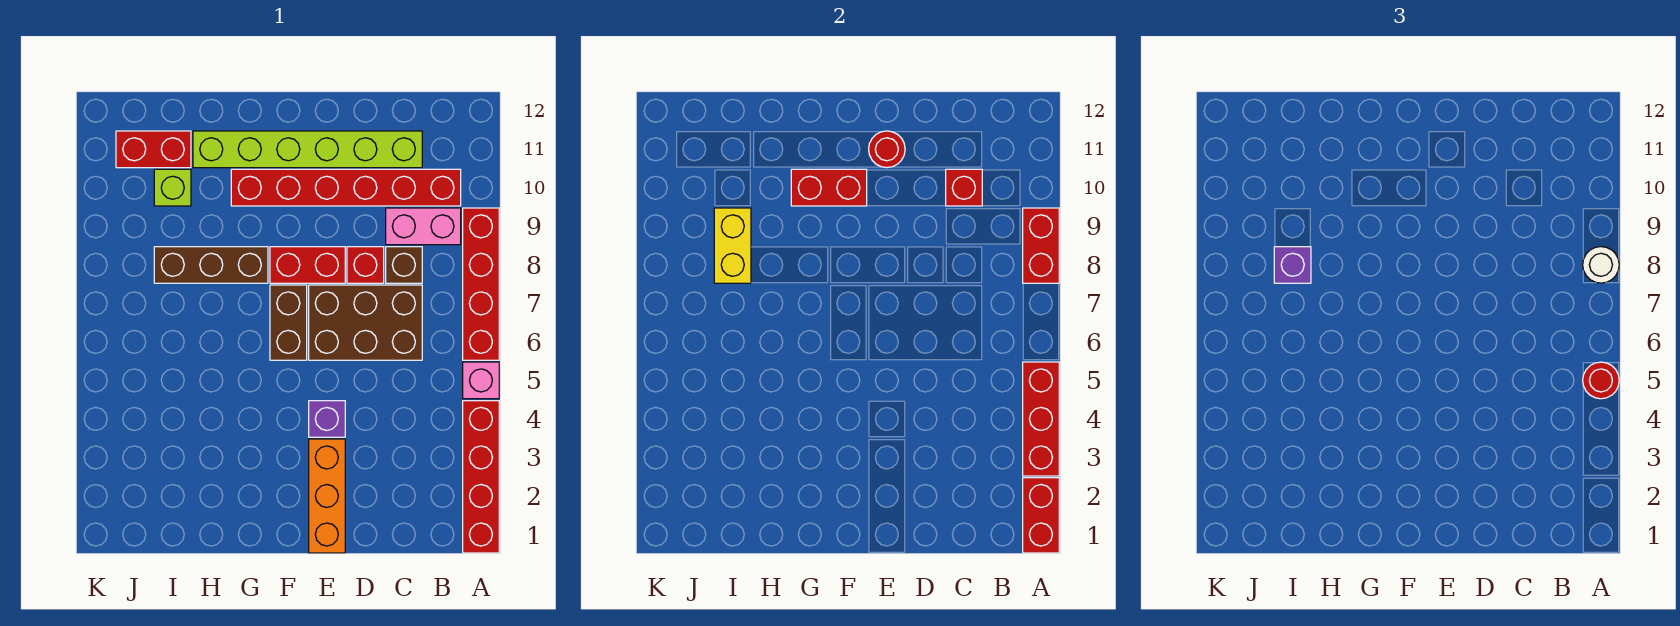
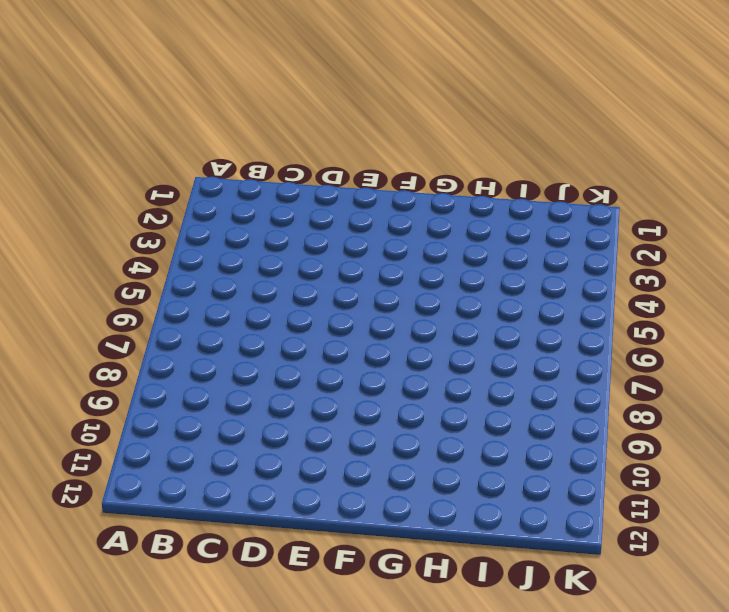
none -> red brick A1:A4 level 1
none -> pink brick A5 level 1
none -> red brick A6:A9 level 1

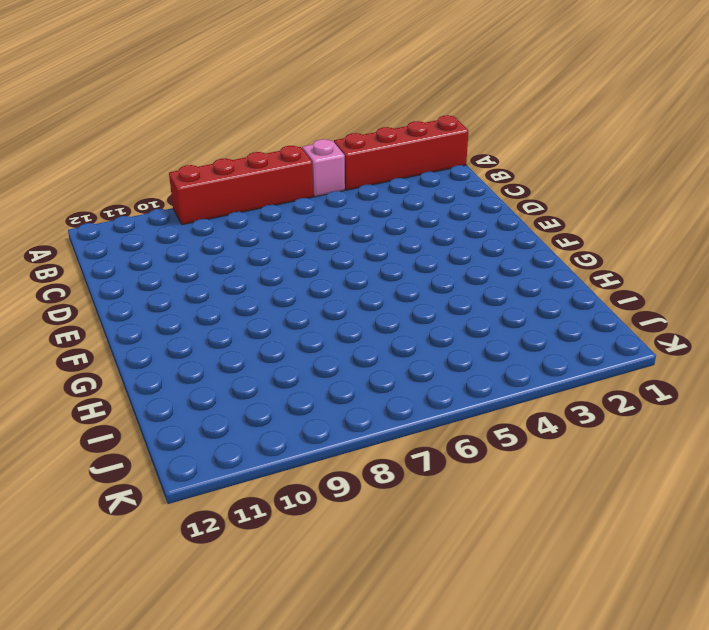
none -> pink brick B9:C9 level 1
none -> red brick B10:G10 level 1
none -> brown brick C6:E7 level 1

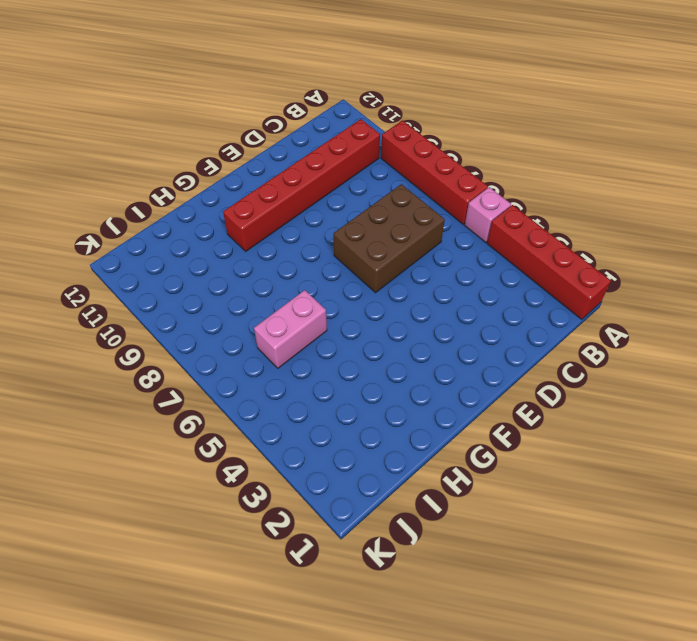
pink brick H6:I6 level 1 -> pink brick B9:C9 level 1
none -> brown brick C8 level 1
none -> lime brick C11:H11 level 1
none -> red brick D8 level 1

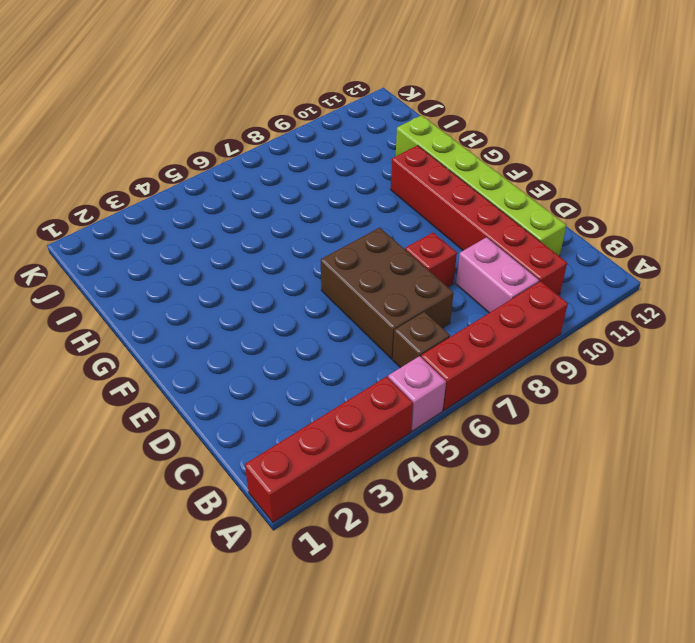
brown brick B6 level 1 -> brown brick C8 level 1
none -> orange brick E1:E3 level 1
none -> purple brick E4 level 1
none -> red brick E8:F8 level 1

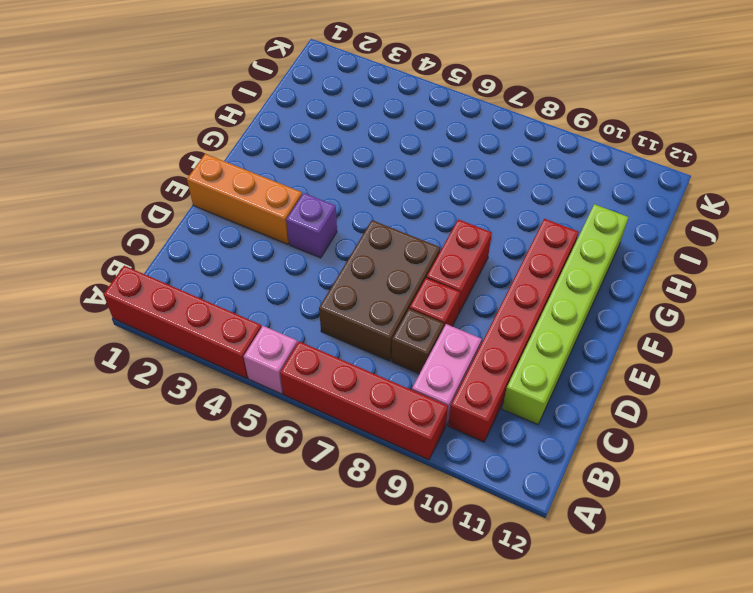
none -> brown brick F6:F7 level 1
none -> brown brick G8:I8 level 1
none -> lime brick I10 level 1

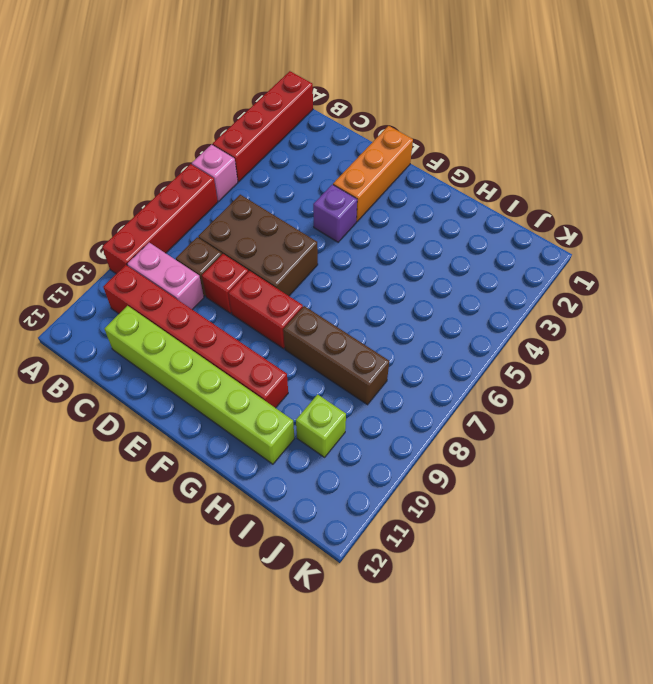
none -> brown brick F6:F7 level 1
none -> red brick I11:J11 level 1
none -> red brick A1:A2 level 2

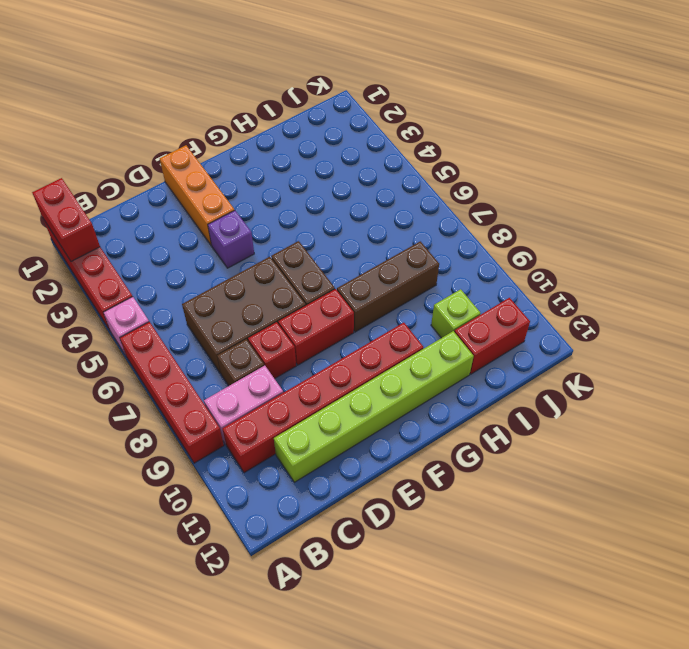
none -> red brick A3:A5 level 2
none -> red brick A8:A9 level 2
none -> red brick C10 level 2

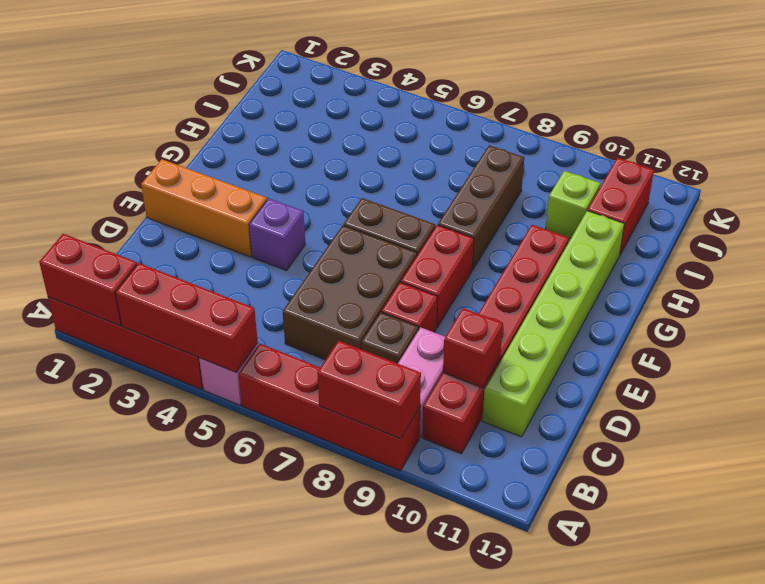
none -> red round brick E11 level 2
none -> red brick F10:G10 level 2
none -> yellow brick I8:I9 level 2

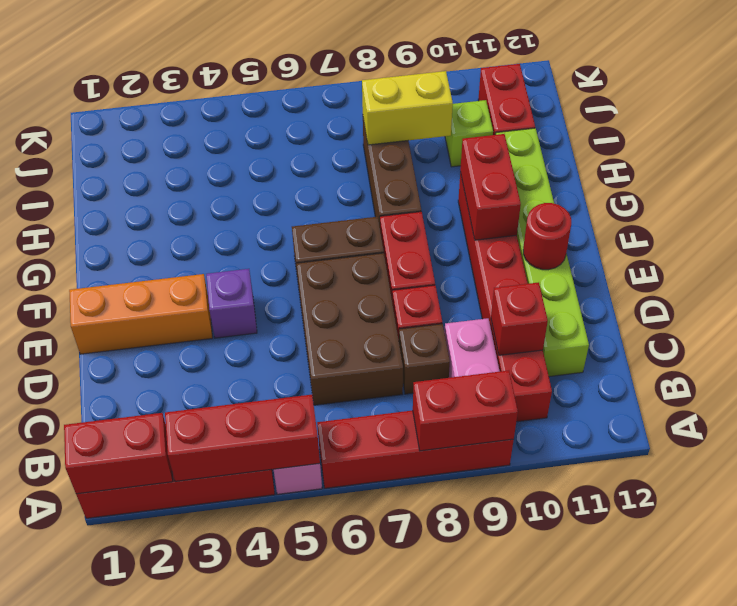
none -> red round brick A5 level 3
none -> white round brick A8 level 3
none -> purple brick I8 level 3

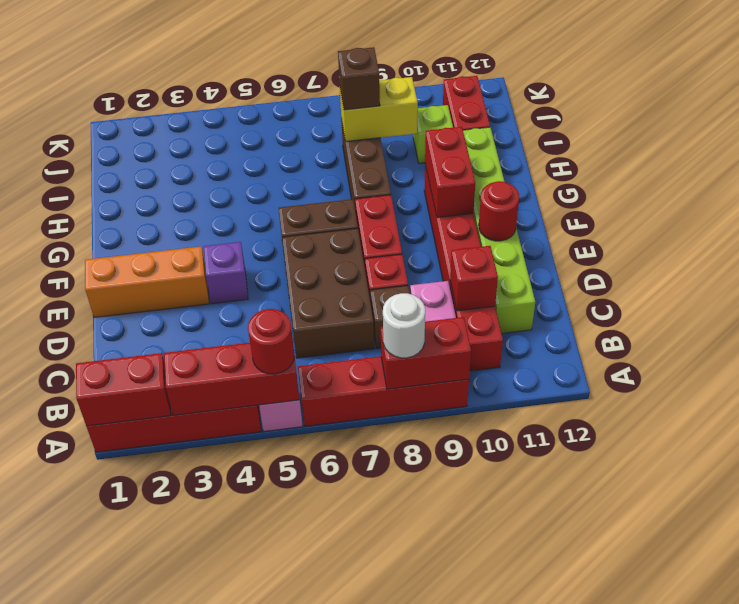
brown brick I8 level 3 -> purple brick I8 level 3

